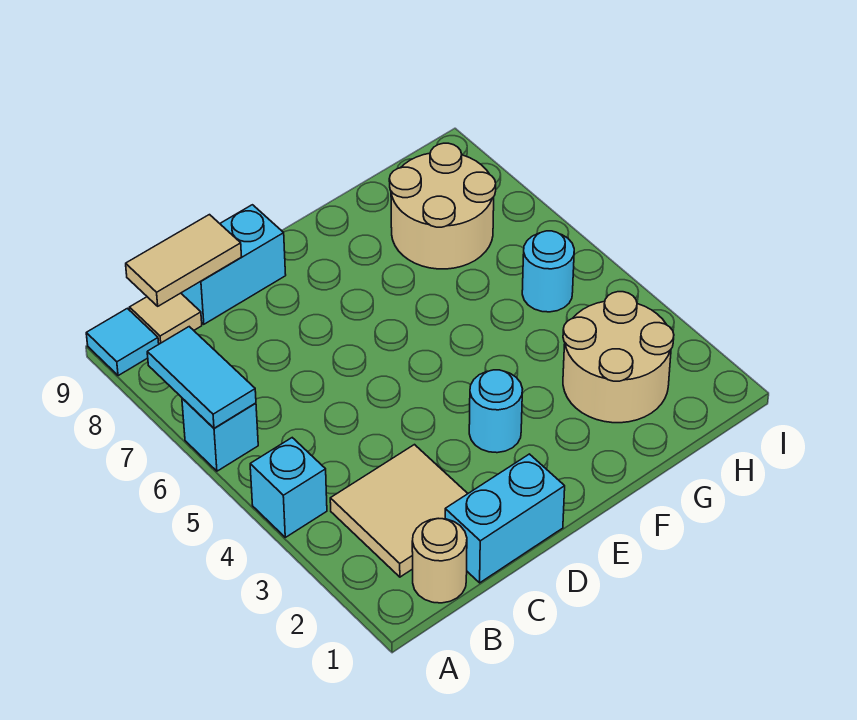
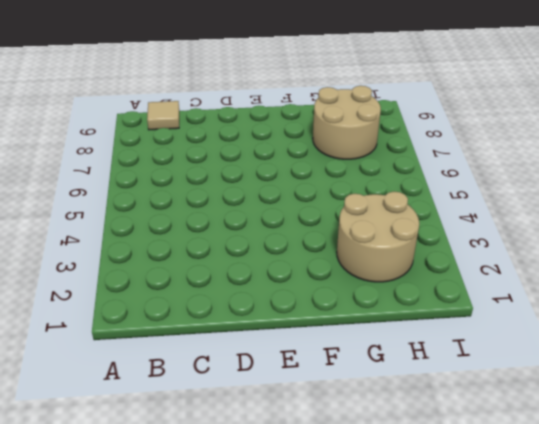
none -> cyan brick A4 level 1
none -> cyan brick A6 level 1
none -> cyan tile A9 level 1

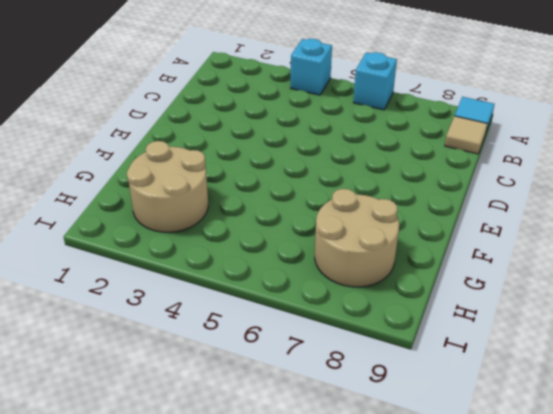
none -> tan round brick B1 level 1
none -> tan tile B2:C3 level 1
none -> cyan brick C1:D1 level 1

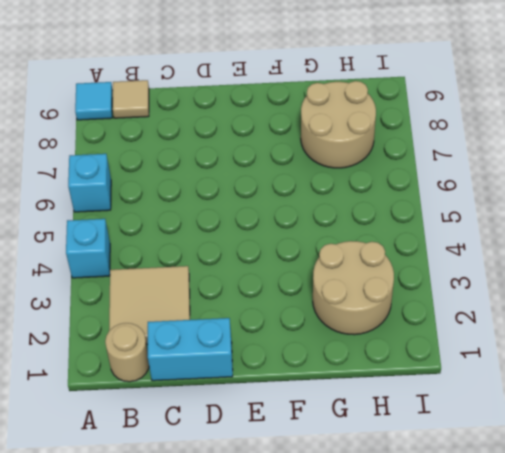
none -> cyan brick C9:D9 level 1
none -> cyan round brick E3 level 1
none -> cyan round brick H5 level 1

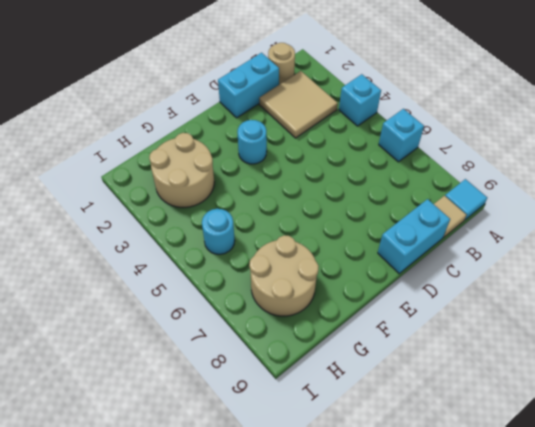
none -> cyan tile A6:A7 level 2
none -> tan tile B9:C9 level 2

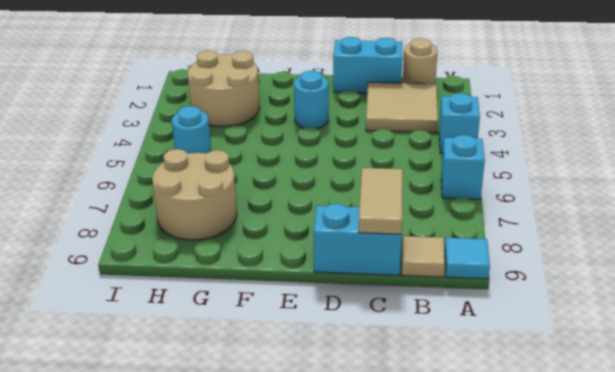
tan tile C8:C9 level 2 -> tan tile B9:C9 level 2
none -> cyan tile A6:A7 level 2

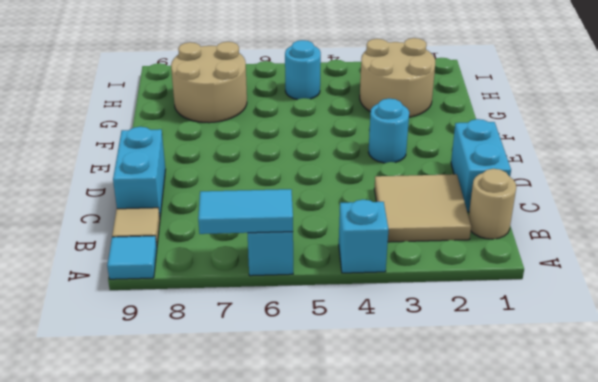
none -> tan tile B9:C9 level 2

